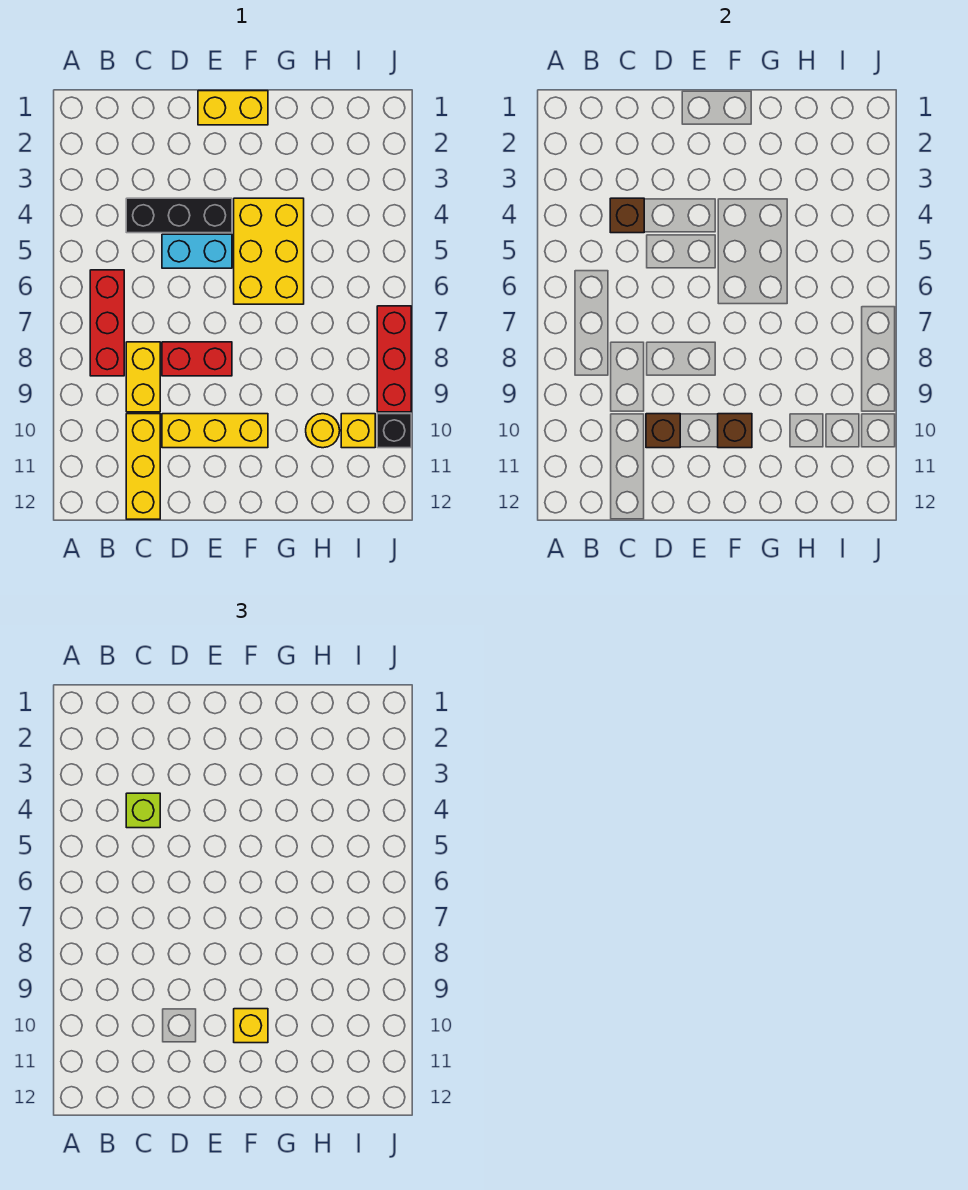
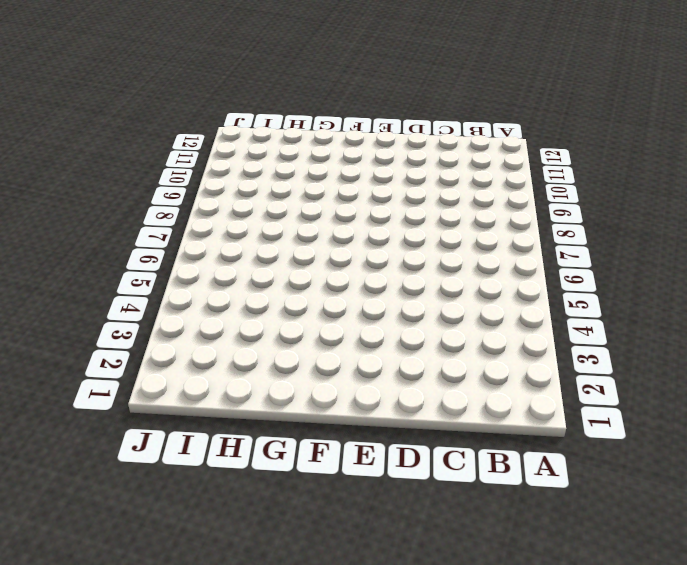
none -> red brick B6:B8 level 1
none -> black brick C4:E4 level 1
none -> yellow brick C8:C9 level 1

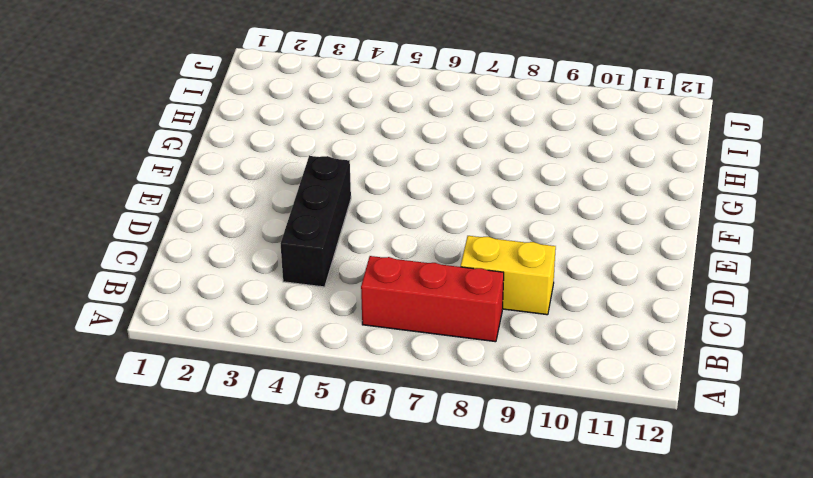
none -> yellow brick C10:C12 level 1
none -> cyan brick D5:E5 level 1
none -> red brick D8:E8 level 1

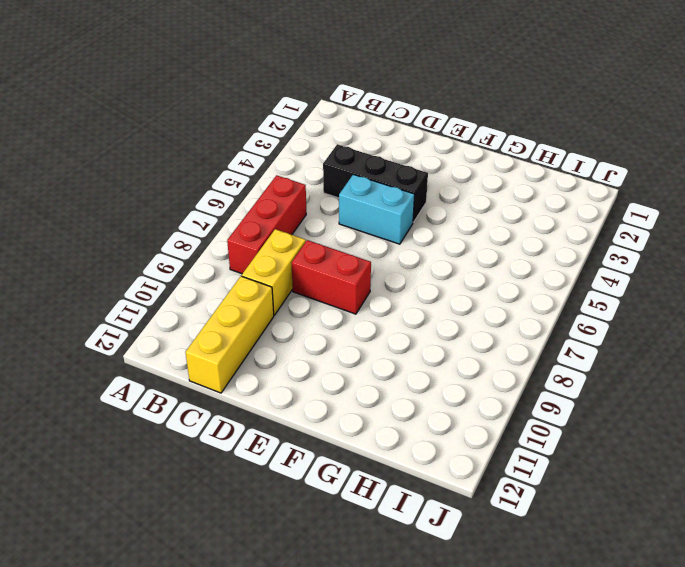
none -> yellow brick D10:F10 level 1
none -> yellow brick E1:F1 level 1
none -> yellow brick F4:G6 level 1

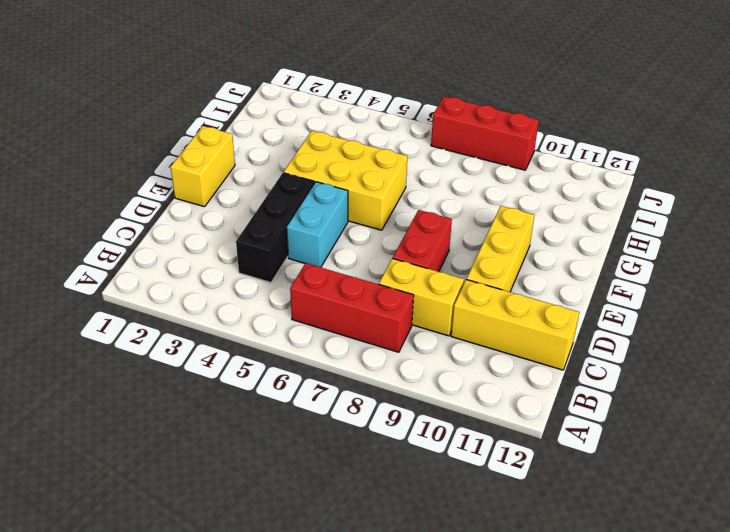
none -> yellow round brick H10 level 1
none -> yellow brick I10 level 1
none -> black brick J10 level 1

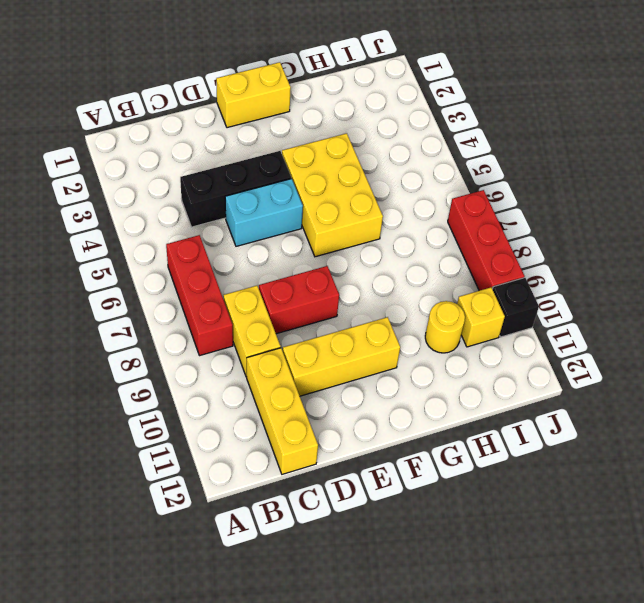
none -> brown brick C4 level 2
none -> brown brick D10 level 2
none -> brown brick F10 level 2

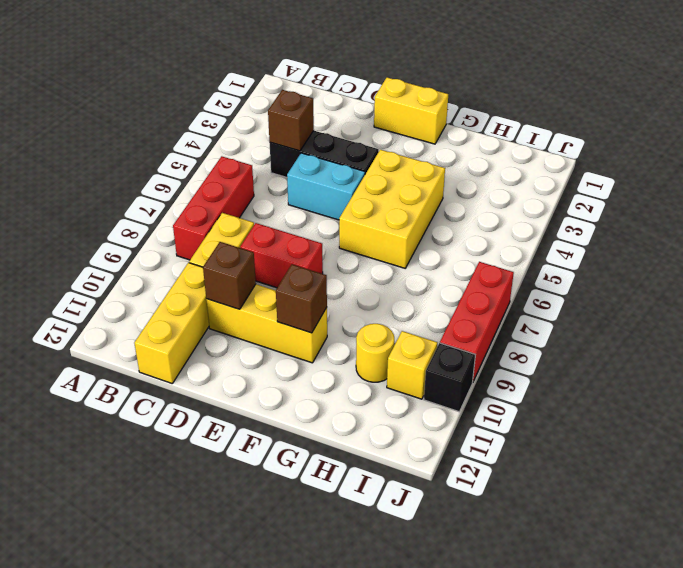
none -> lime brick C4 level 3
none -> yellow brick F10 level 3

